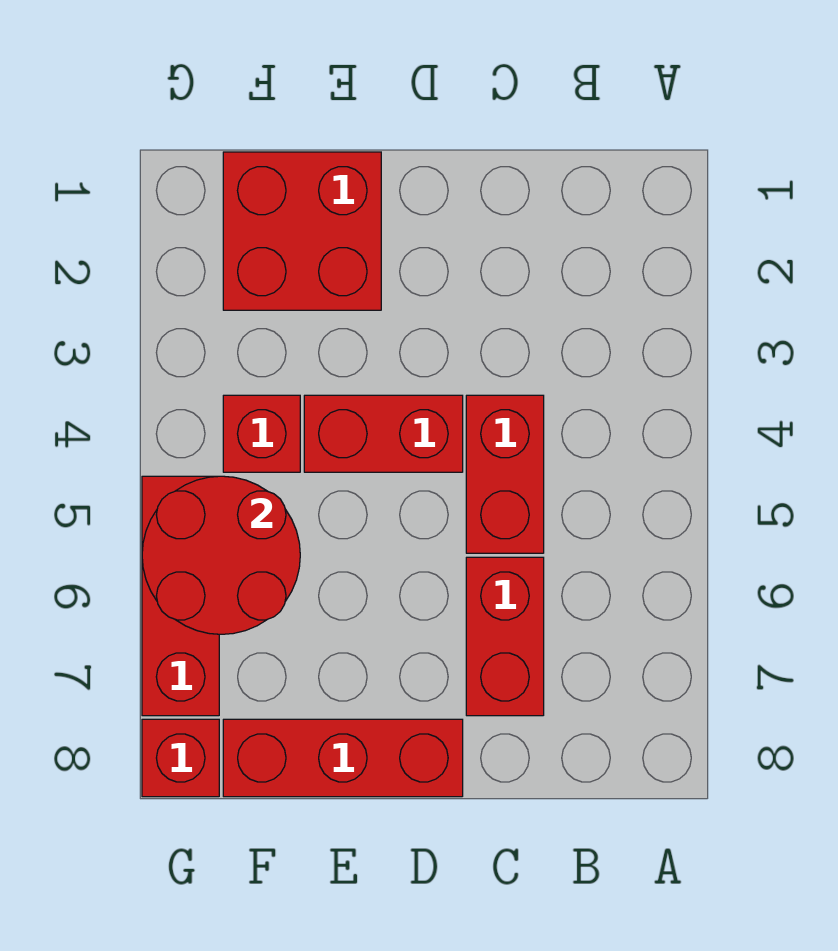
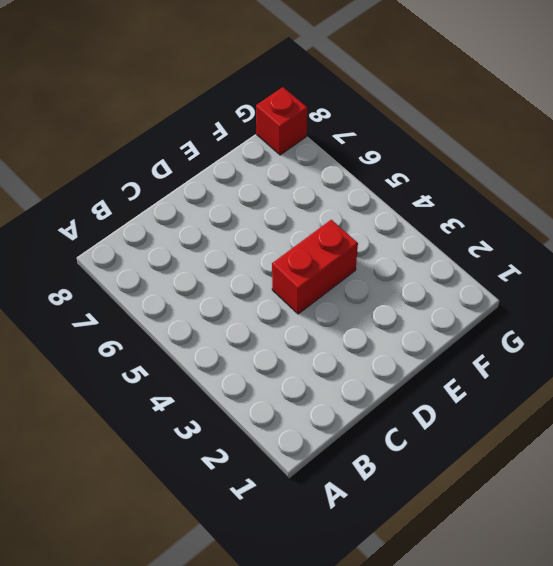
none -> red brick C4:C5 level 1
none -> red brick C6:C7 level 1

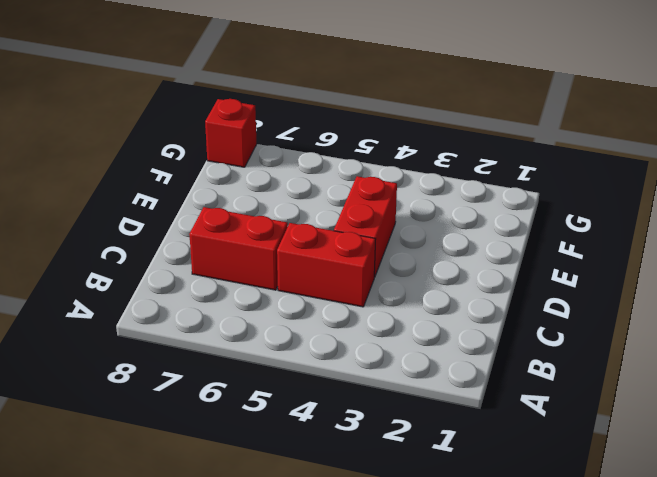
none -> red brick D8:F8 level 1
none -> red brick E1:F2 level 1

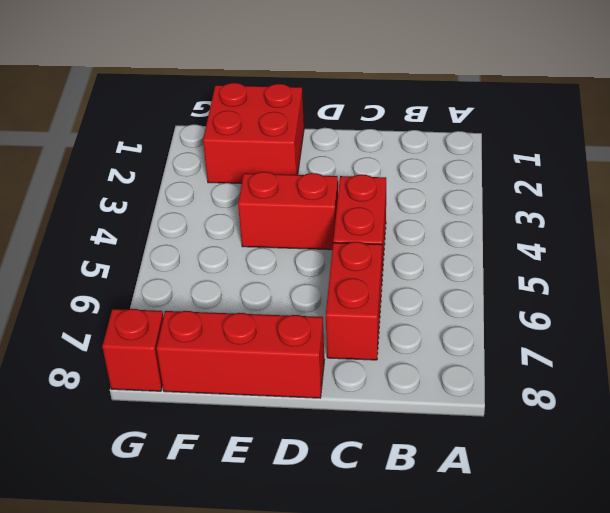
none -> red brick F4 level 1
none -> red brick G5:G7 level 1

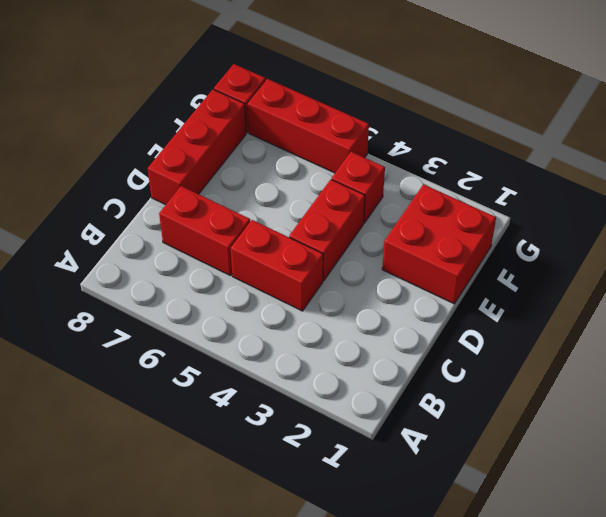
none -> red round brick F5:G6 level 2

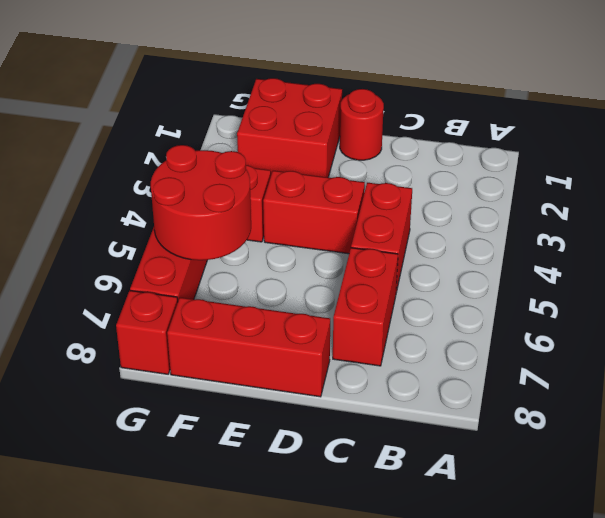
red round brick D1 level 1 -> none

